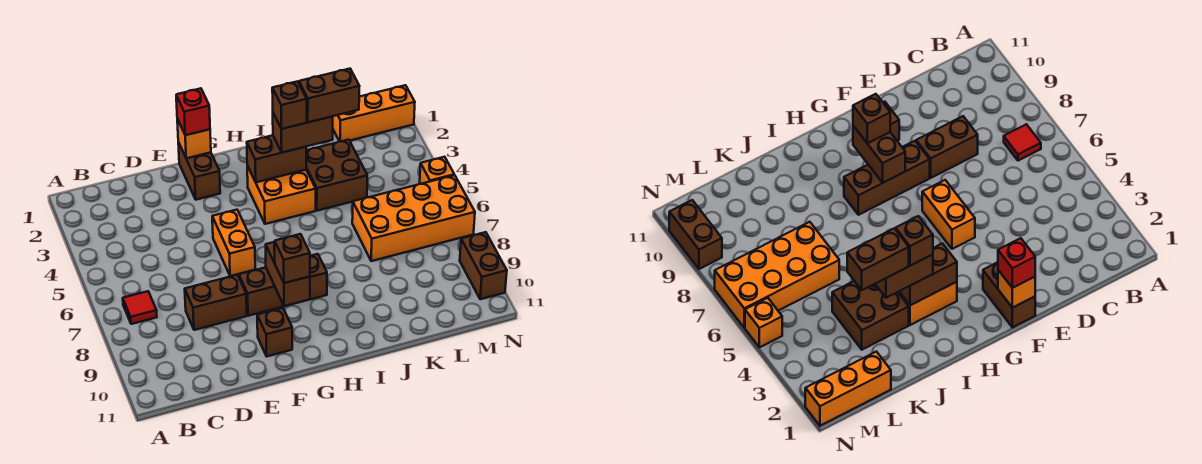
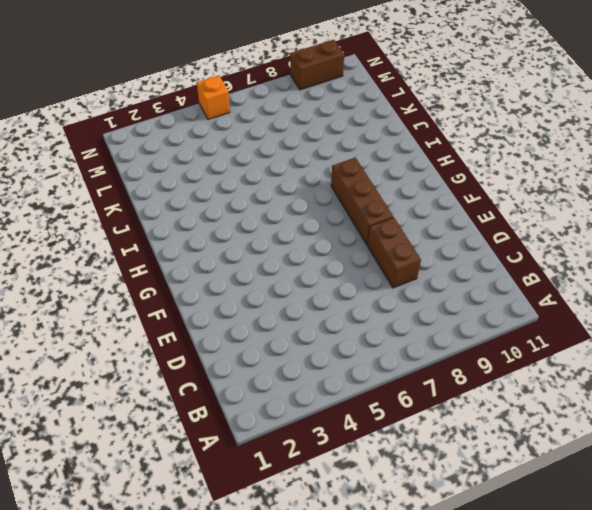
none -> red tile B7 level 1
none -> brown brick F1:F2 level 1
none -> orange brick F5:F6 level 1

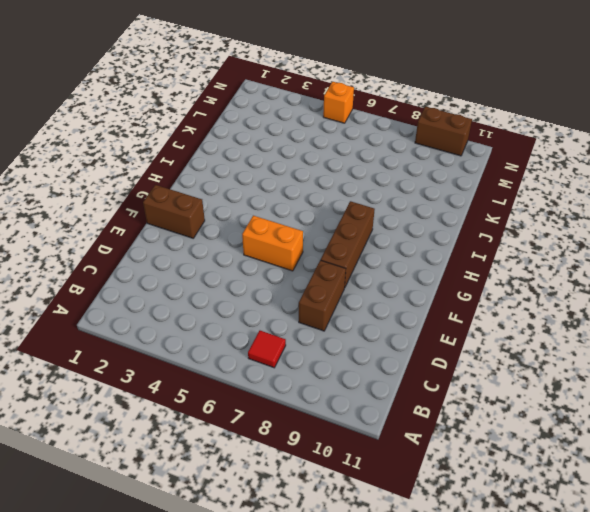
none -> brown brick F10 level 1
none -> orange brick H3:I4 level 1
none -> brown brick J3:K4 level 1

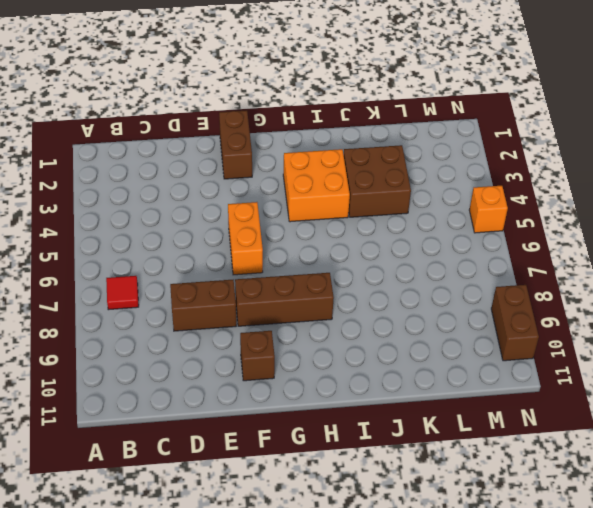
none -> orange brick K6:N7 level 1
none -> orange brick L1:N1 level 1
none -> orange brick F1 level 2

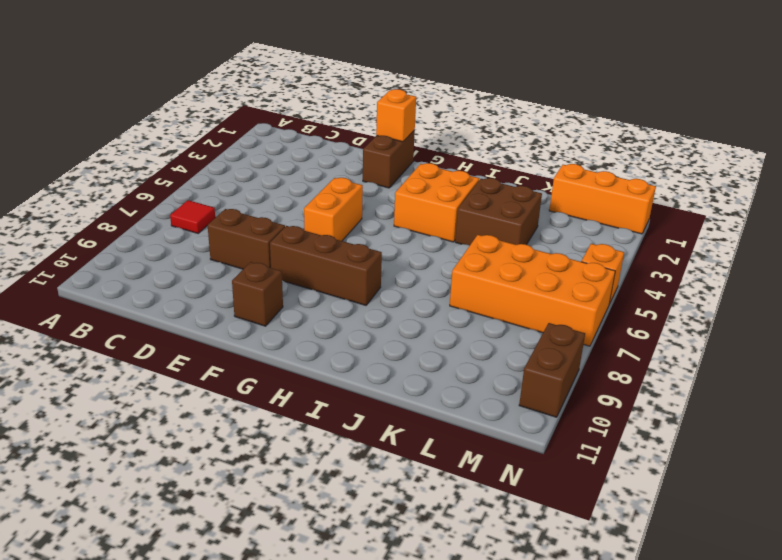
none -> brown brick G8:G9 level 2
none -> brown brick H3:I3 level 2
none -> red brick F1 level 3

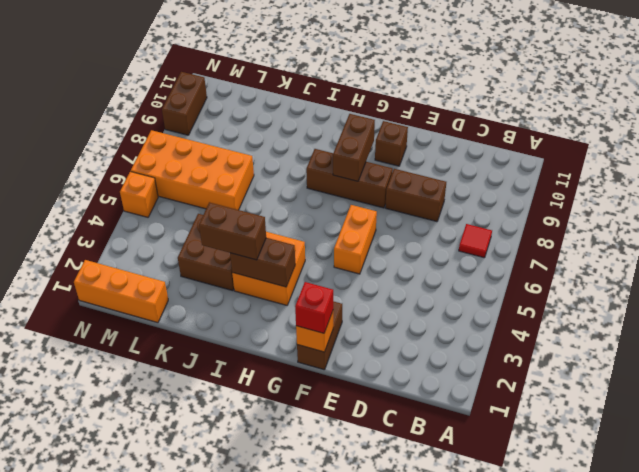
none -> brown brick G9 level 3
none -> brown brick I3 level 4
none -> brown brick J3:K3 level 4

